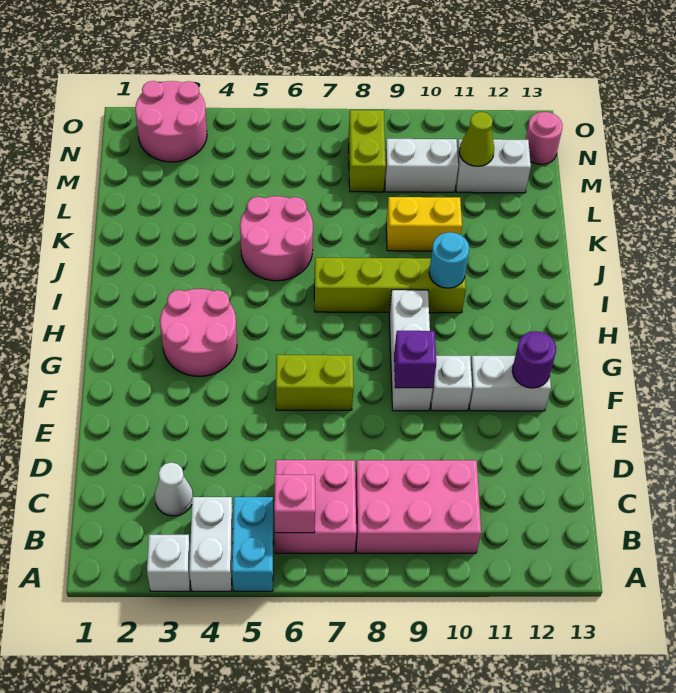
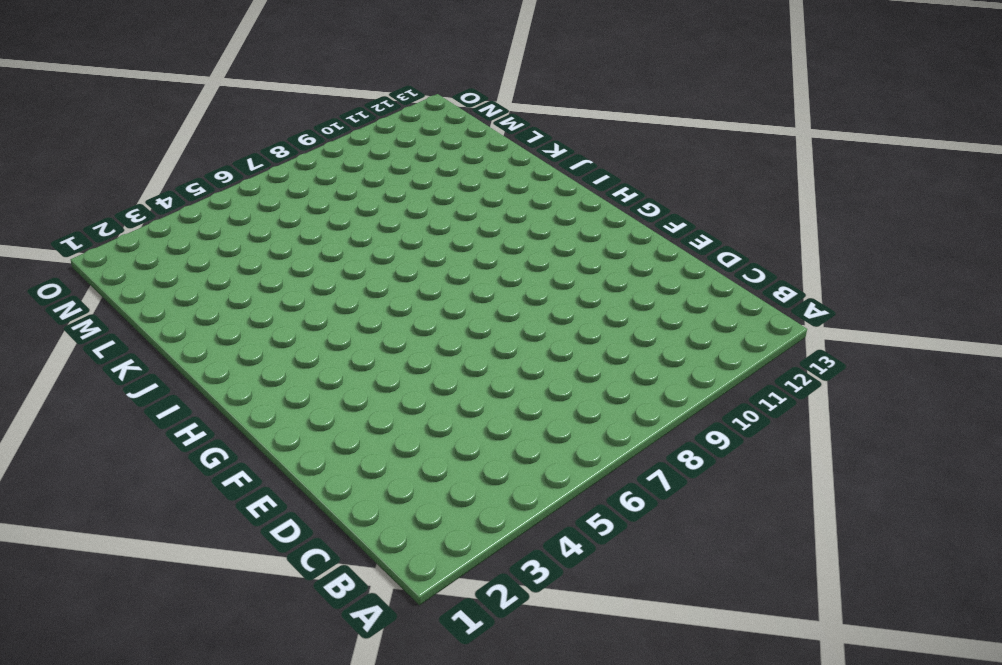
none -> white brick A3 level 1
none -> white brick A4:B4 level 1
none -> cyan brick A5:B5 level 1

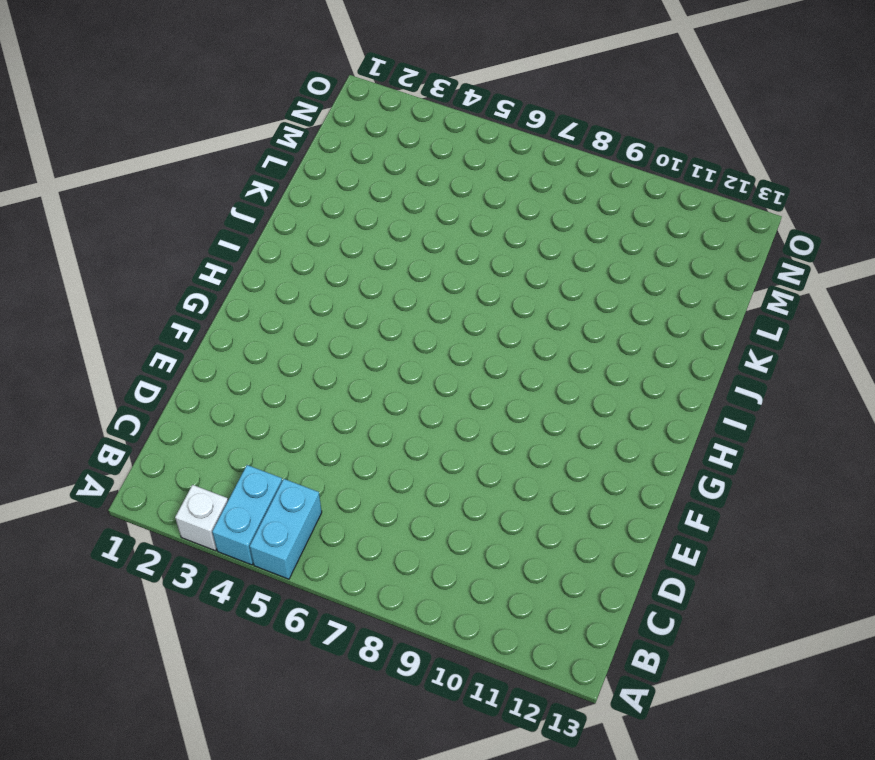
cyan brick A4:B4 level 1 -> white brick A4:B4 level 1
none -> pink brick B6:C7 level 1
none -> pink brick B8:C10 level 1
none -> white cone C3 level 1

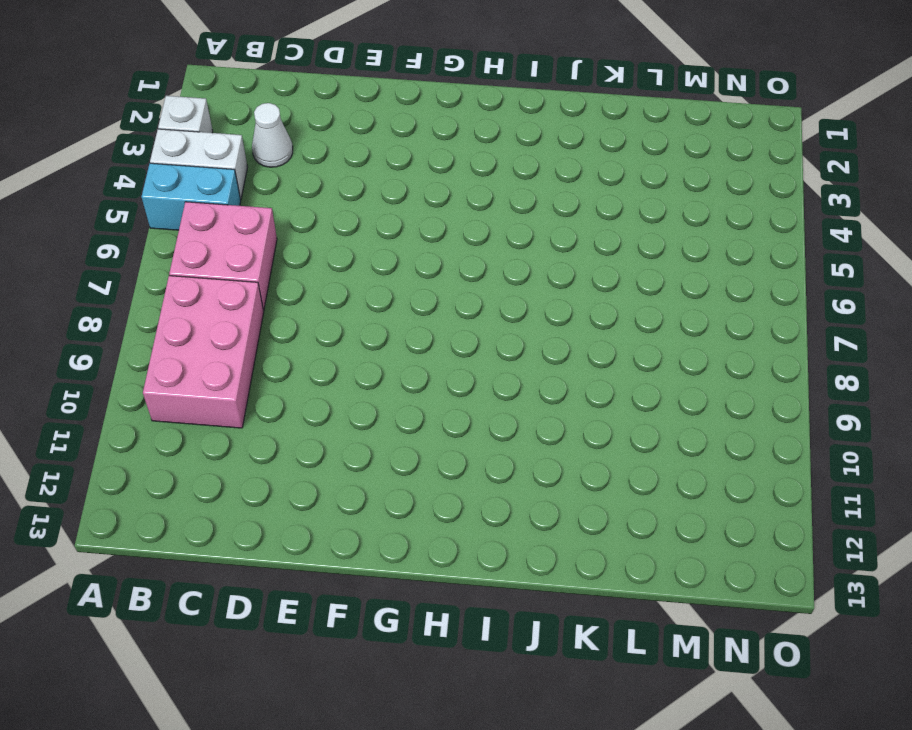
none -> lime brick F6:F7 level 1
none -> white brick F9:H9 level 1
none -> white brick F10 level 1

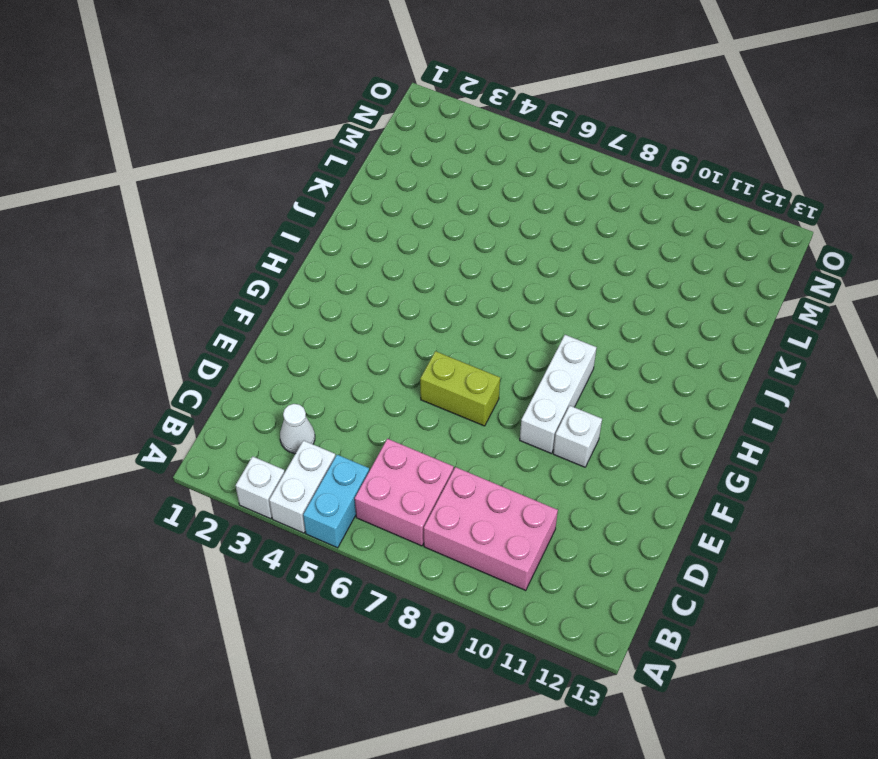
none -> white brick F11:F12 level 1
none -> pink round brick G3:H4 level 1
none -> lime brick I7:I10 level 1

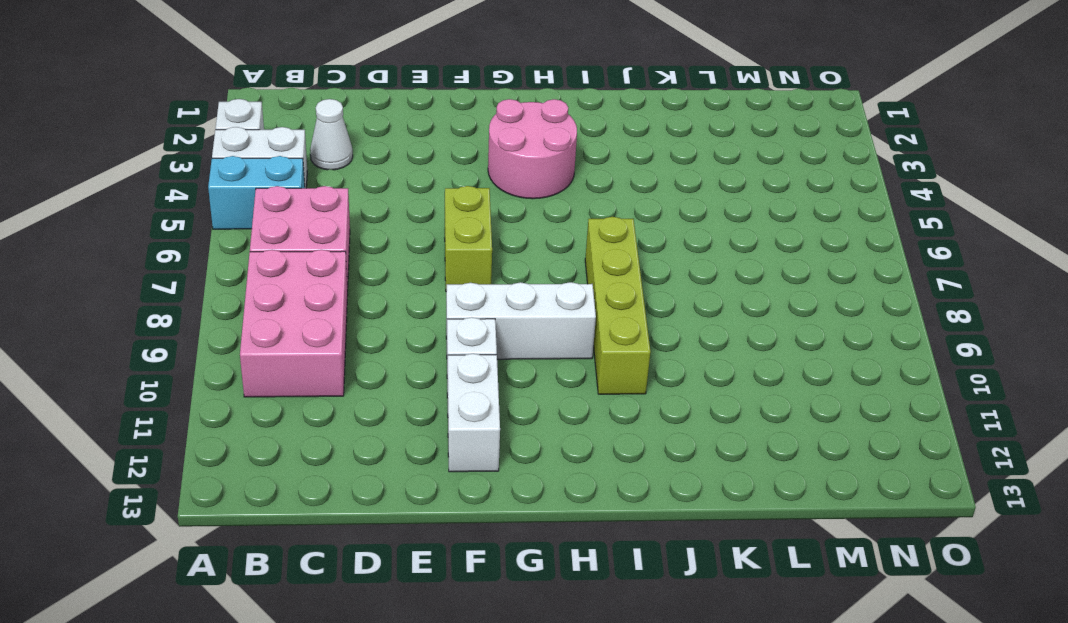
none -> pink round brick J5:K6 level 1
none -> yellow brick K9:K10 level 1
none -> lime brick M8:N8 level 1

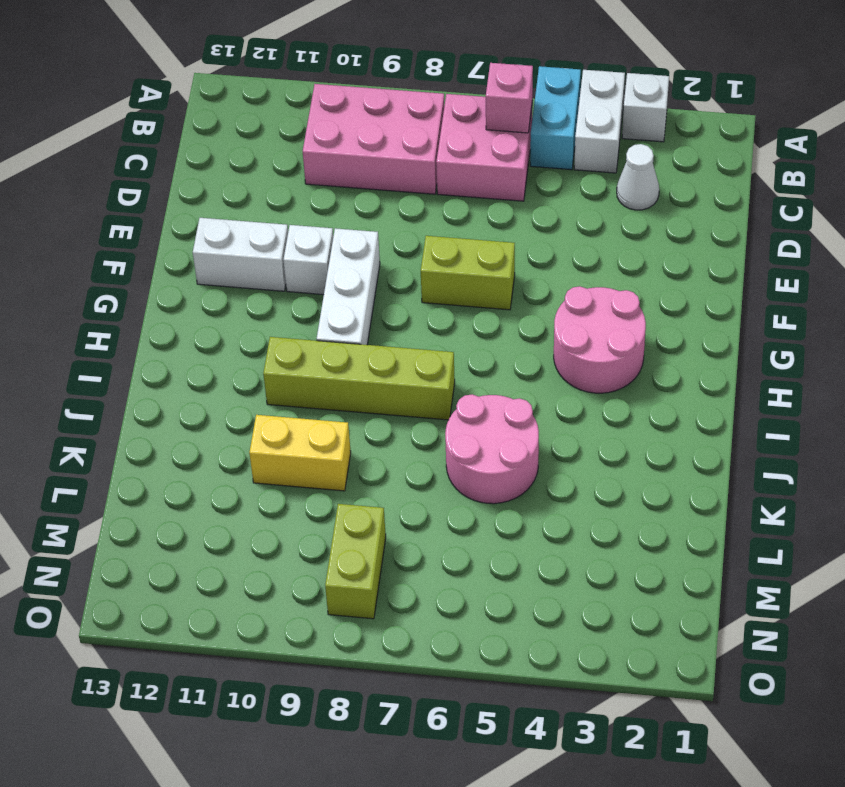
none -> white brick M9:M10 level 1
none -> white brick M11:M12 level 1
none -> pink round brick N2:O3 level 1

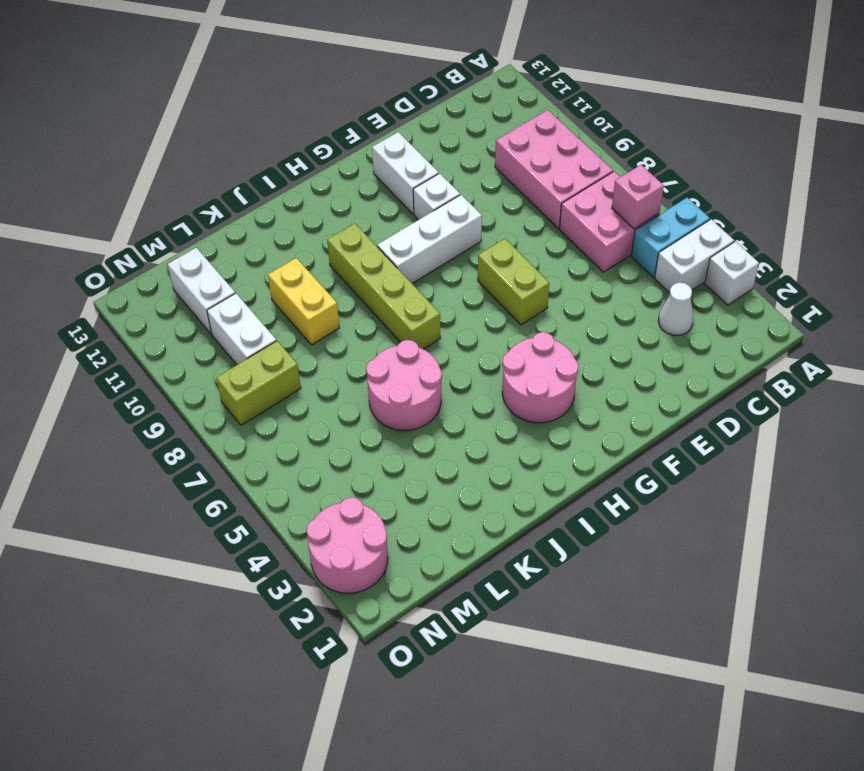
none -> pink round brick N13 level 1
none -> purple brick F9 level 2
none -> purple round brick F12 level 2

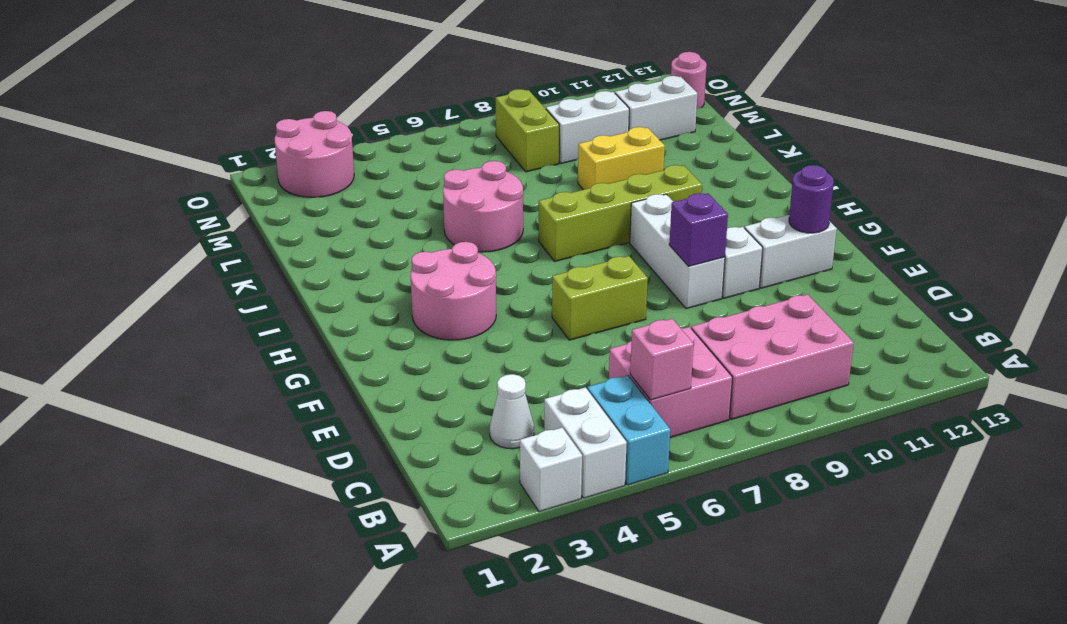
none -> cyan round brick I10 level 2
none -> lime cone M11 level 2

